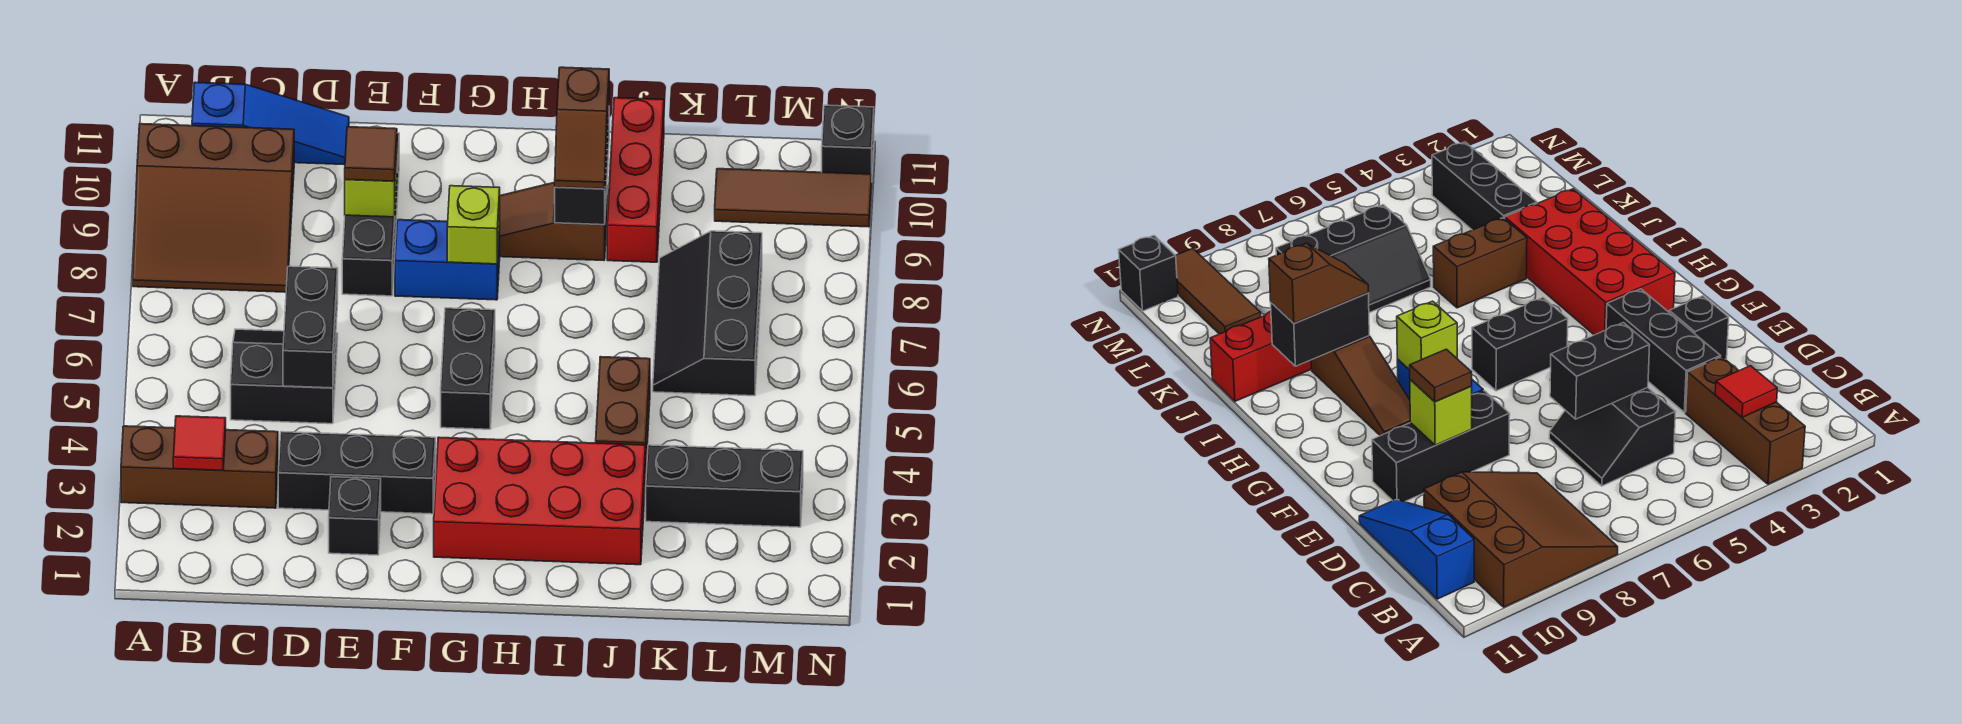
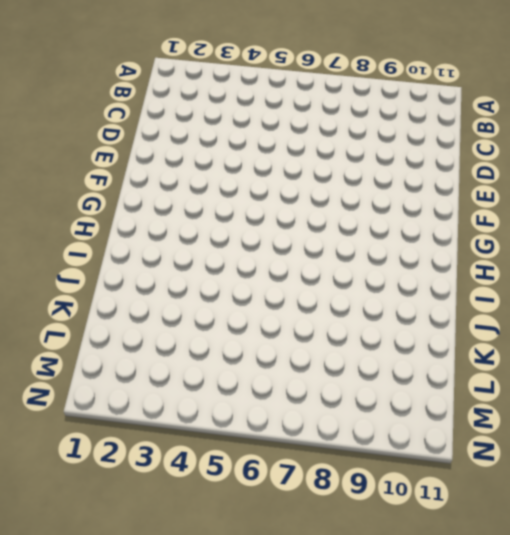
none -> brown brick A3:C3 level 1
none -> brown slope A8:C10 level 1 top 10
none -> blue slope B11:D11 level 1 top B

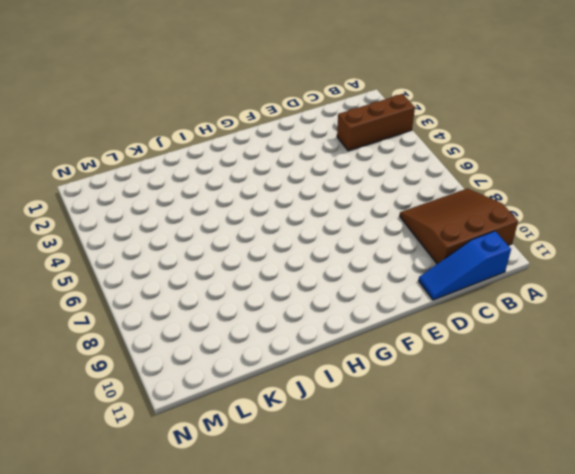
none -> black slope C5:D6 level 1 top 5
none -> black brick D3:F3 level 1
none -> black brick E2 level 1

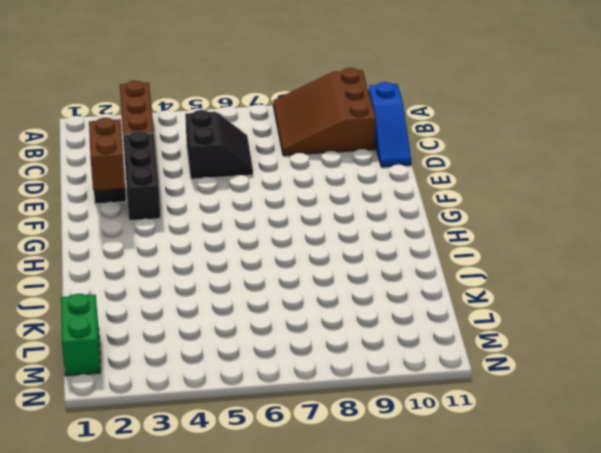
brown brick E2:F2 level 2 -> brown brick J4:J5 level 1
green brick L1:M1 level 1 -> none
none -> black brick E8:E10 level 1
none -> blue brick F8:G8 level 1
none -> red brick G2:J3 level 1

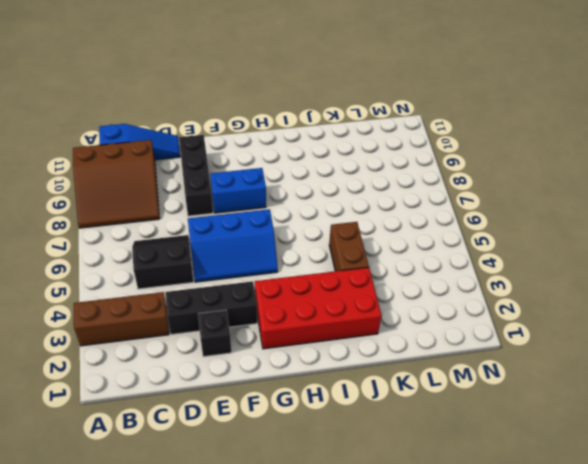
blue slope E5:G6 level 1 top 6 -> black brick G5:G6 level 1
none -> brown slope G9:I9 level 1 top I
none -> red brick J9:J11 level 1
none -> black brick K3:M3 level 1

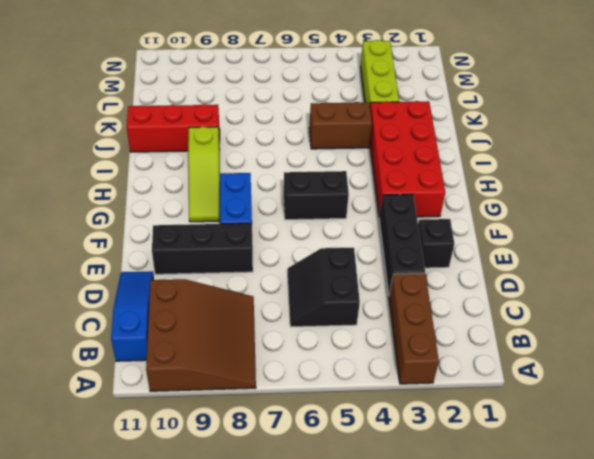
lime slope G9:I9 level 1 top I -> brown slope G9:I9 level 1 top I
lime brick K3:M3 level 1 -> black brick K3:M3 level 1
none -> black slope K6:L8 level 1 top L
none -> brown tile L10:N10 level 1
none -> black brick N11 level 1

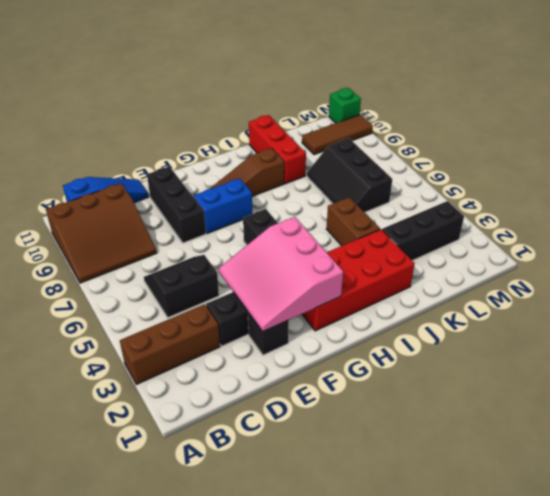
pink slope E2:G4 level 2 top G -> none
green brick N11 level 1 -> black brick N11 level 1
none -> red tile B3 level 2
none -> black brick D5:D6 level 2
none -> lime brick E9 level 2

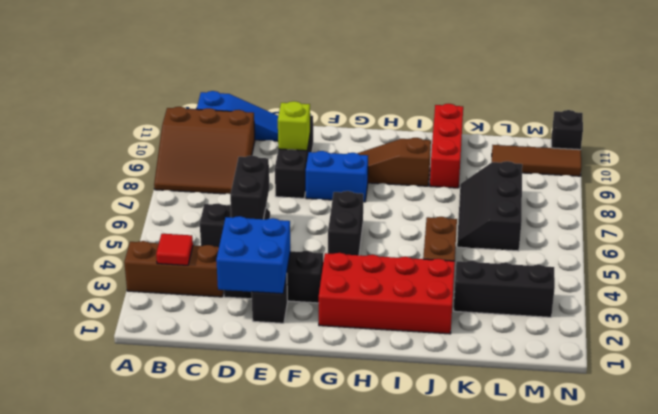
blue brick D2:E3 level 2 -> none
none -> lime brick G8 level 2
none -> black brick I9:I10 level 2
none -> brown tile E9 level 3

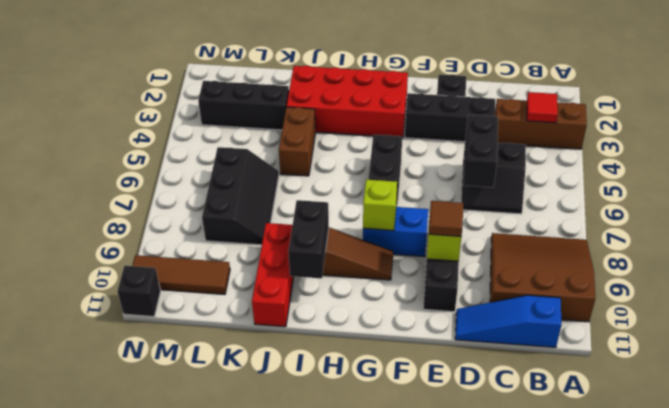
none -> brown slope I9:I10 level 3 top 10

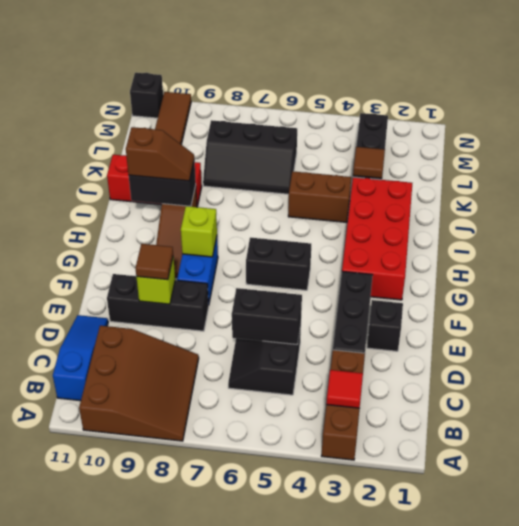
brown tile K3 level 2 -> none

